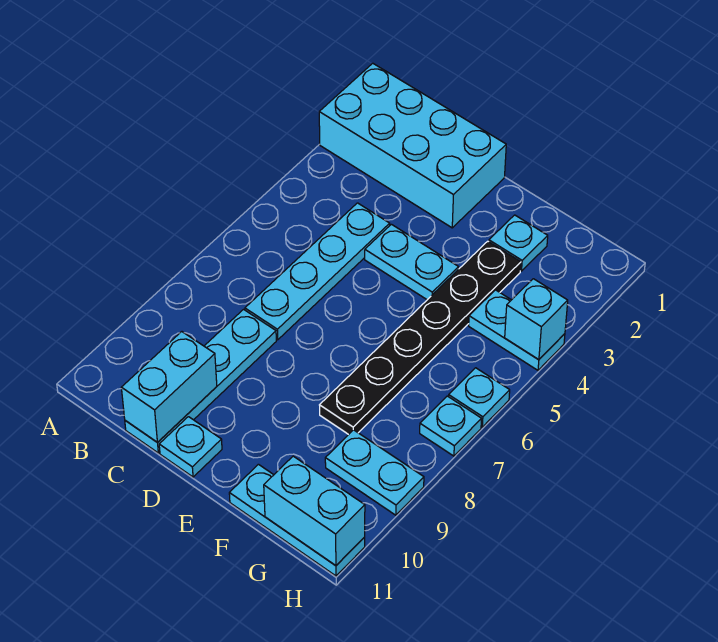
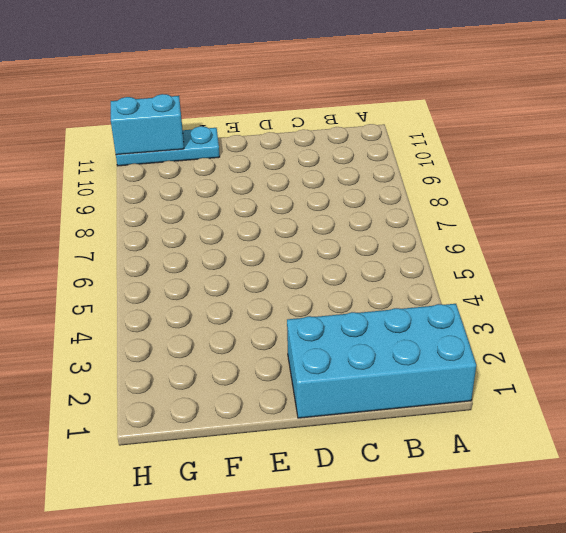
none -> cyan plate C4:C7 level 1
none -> cyan plate C8:C11 level 1
none -> cyan plate D4:E4 level 1

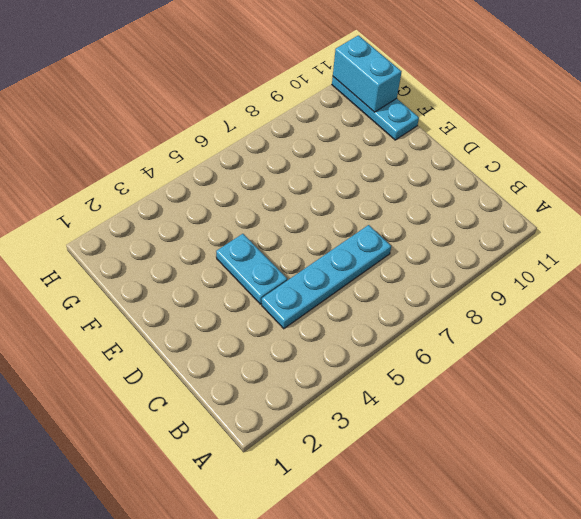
none -> cyan brick A1:D2 level 1
none -> cyan plate C8:C11 level 1
none -> cyan plate D11 level 1

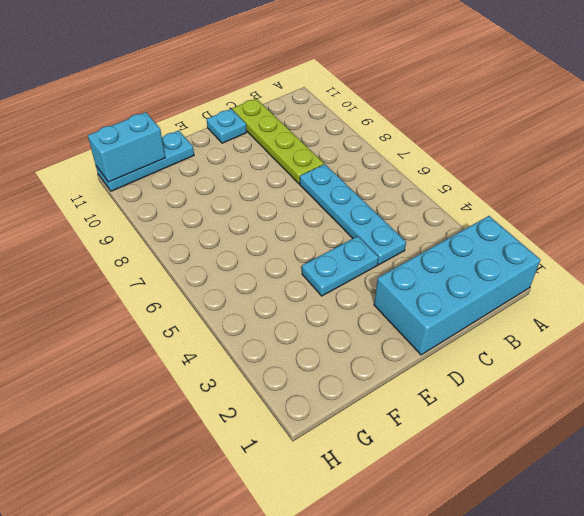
lime plate C8:C11 level 1 -> cyan plate C8:C11 level 1
none -> cyan plate F2 level 1
none -> black plate F3:F8 level 1
none -> cyan plate G4:H4 level 1

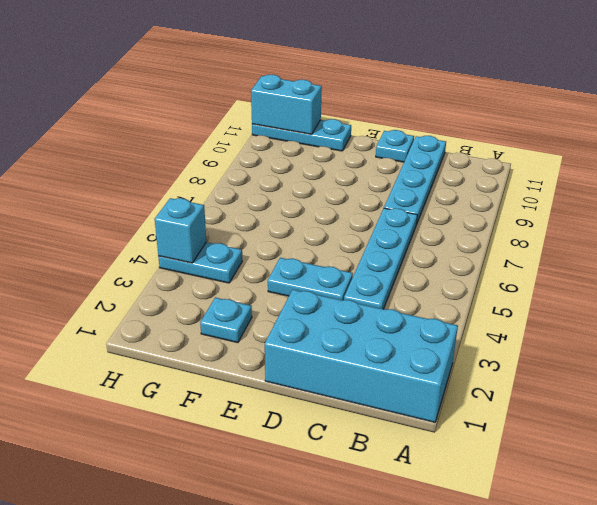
none -> black plate F3:F8 level 1
none -> cyan plate G9:H9 level 1
none -> cyan plate H6 level 1

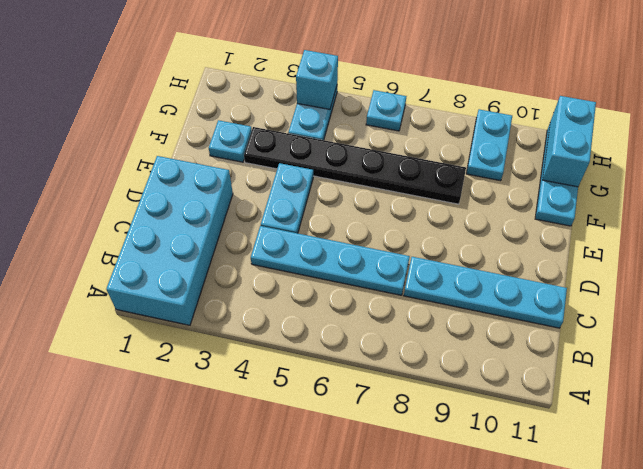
none -> cyan plate D11 level 1
none -> cyan plate H7 level 1
none -> cyan brick C10:C11 level 2

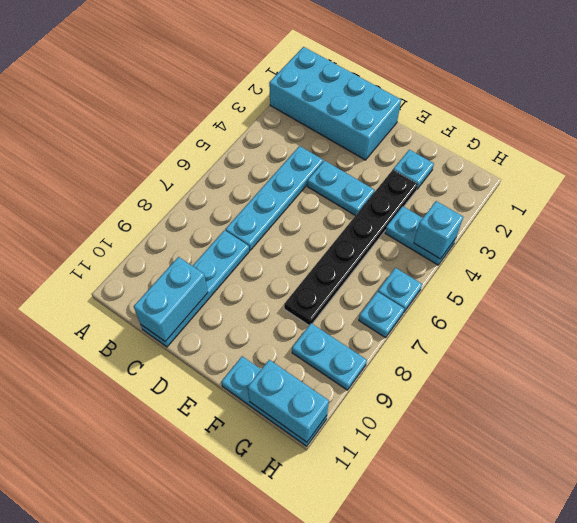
none -> cyan plate D11 level 1

